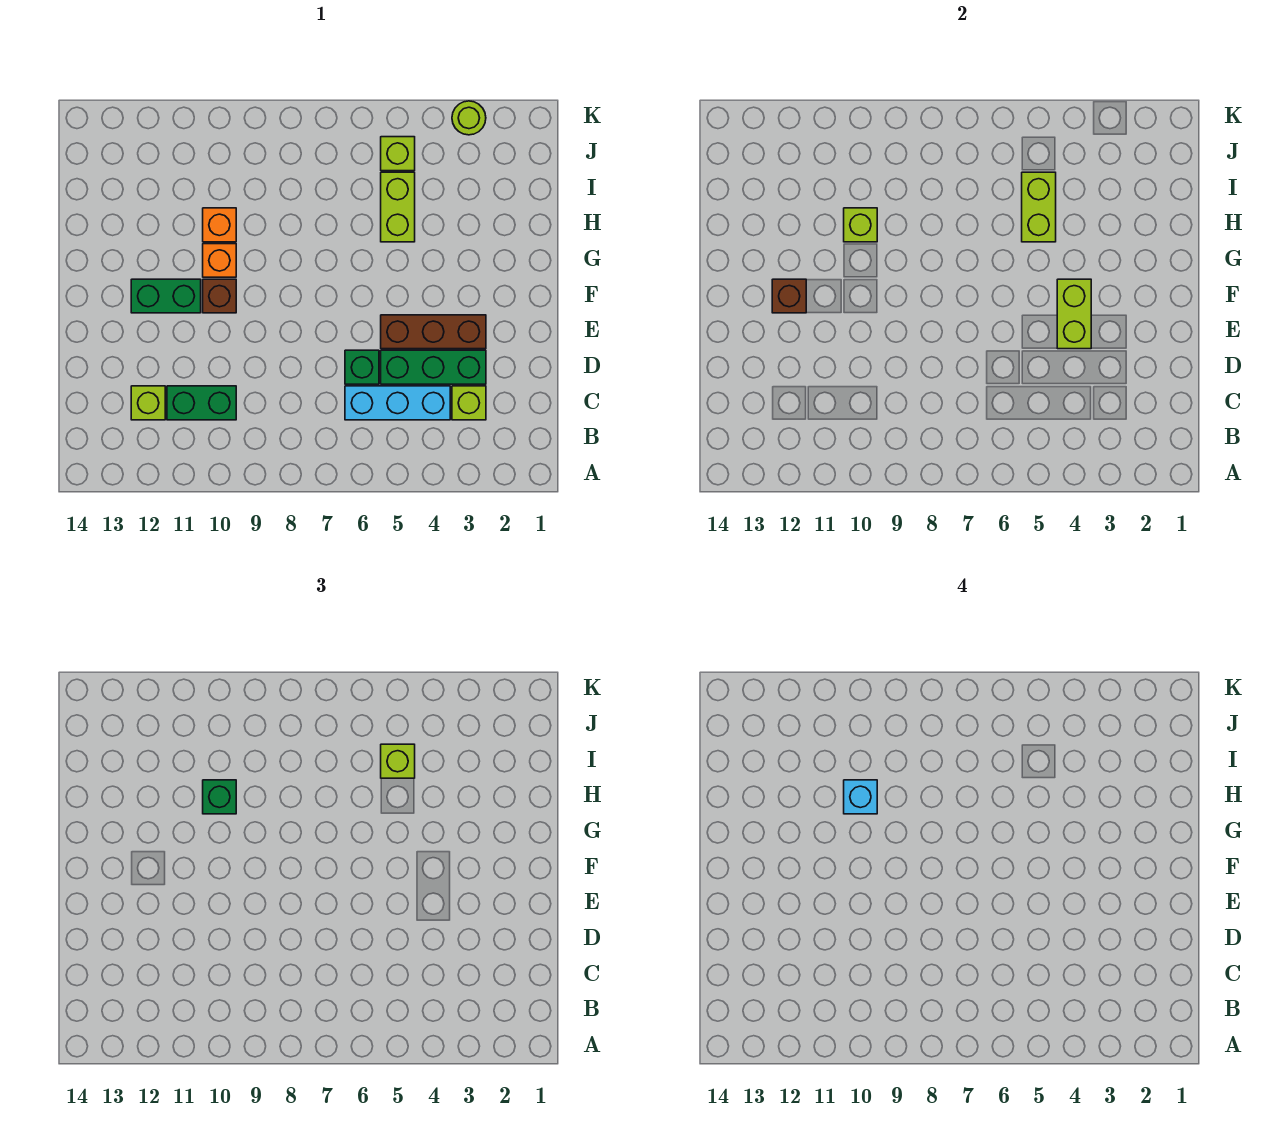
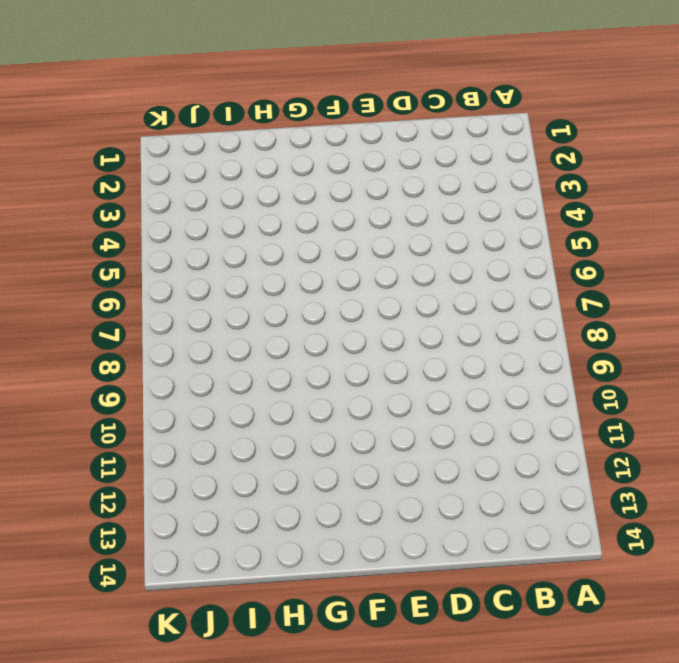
none -> lime brick C3 level 1
none -> cyan brick C4:C6 level 1
none -> green brick C10:C11 level 1

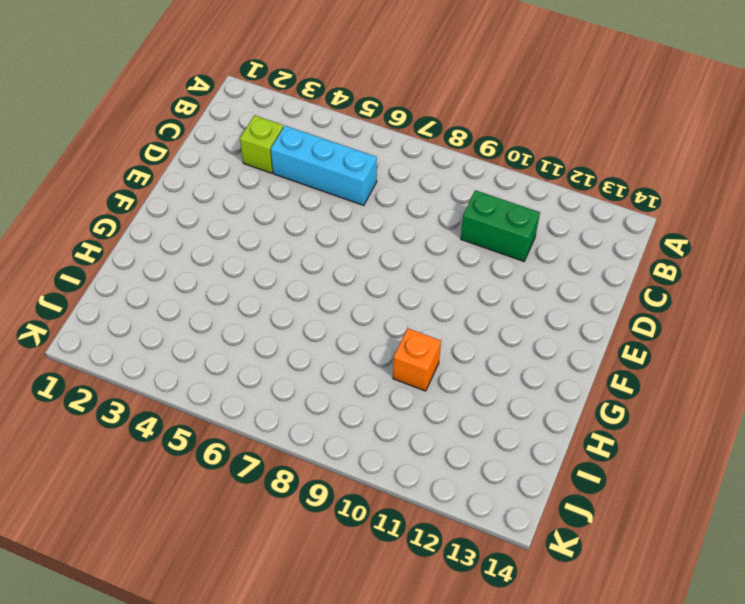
none -> lime brick C12 level 1
none -> green brick D3:D5 level 1
none -> green brick D6 level 1

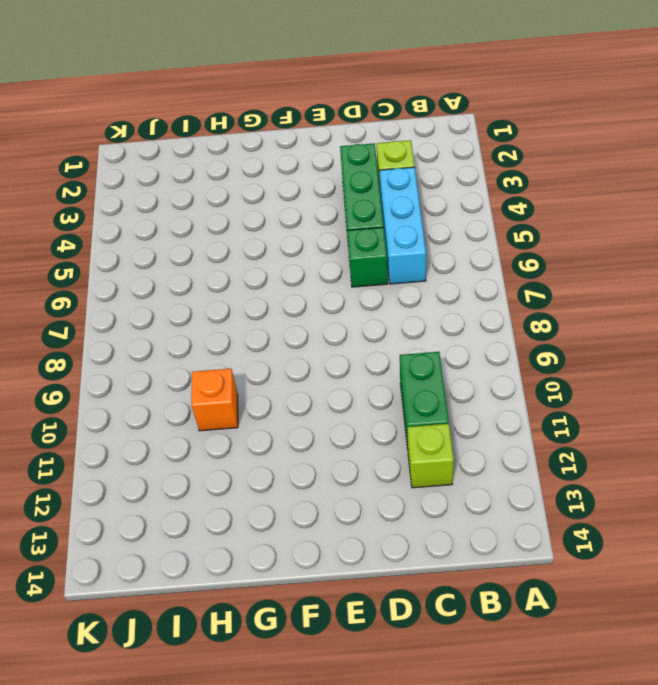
none -> brown brick E3:E5 level 1
none -> brown brick F10 level 1
none -> green brick F11:F12 level 1

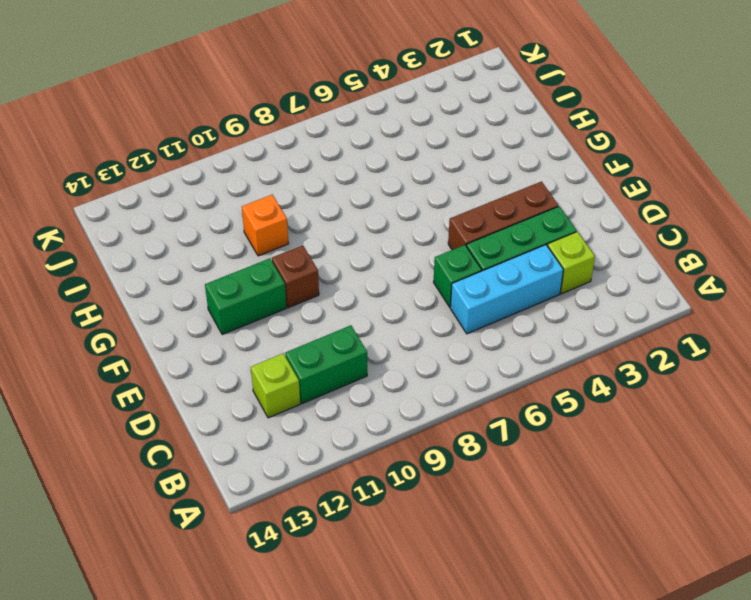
none -> orange brick G10 level 1
none -> lime brick H5:I5 level 1
none -> lime brick J5 level 1

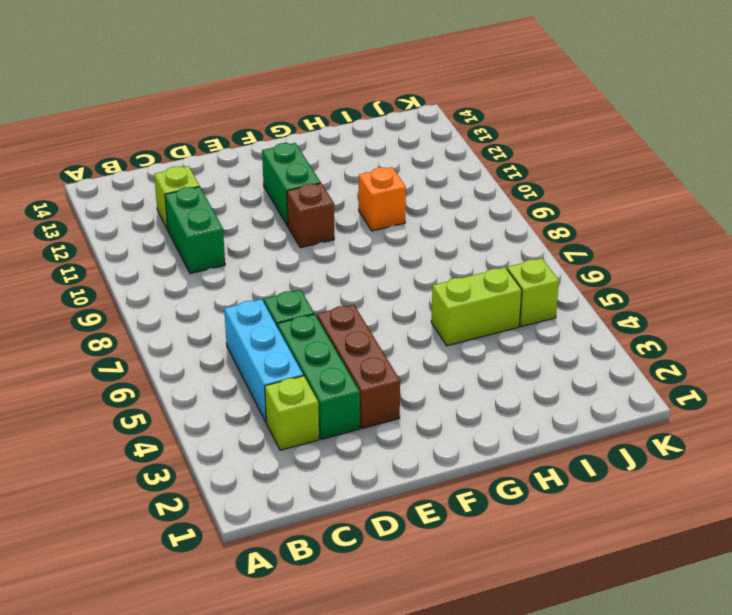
none -> orange brick G10 level 1
none -> lime round brick K3 level 1
none -> lime brick E4:F4 level 2

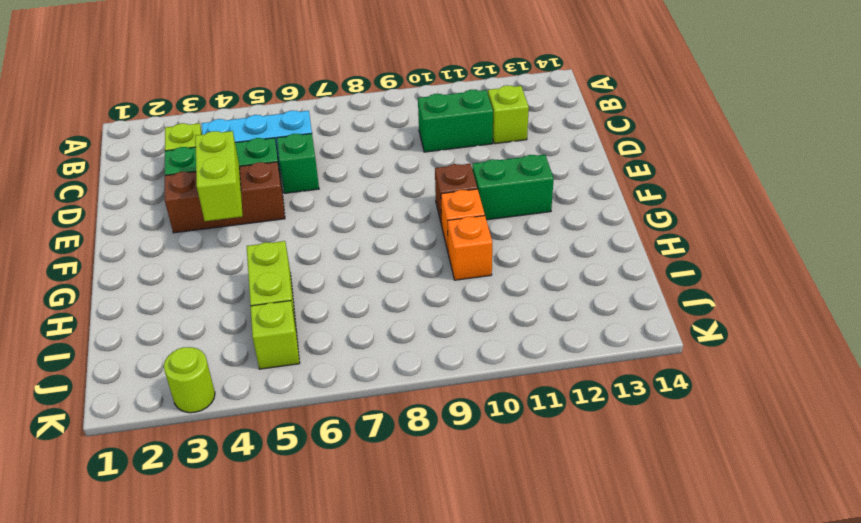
none -> brown brick F12 level 2
none -> lime brick H5:I5 level 2
none -> lime brick H10 level 2

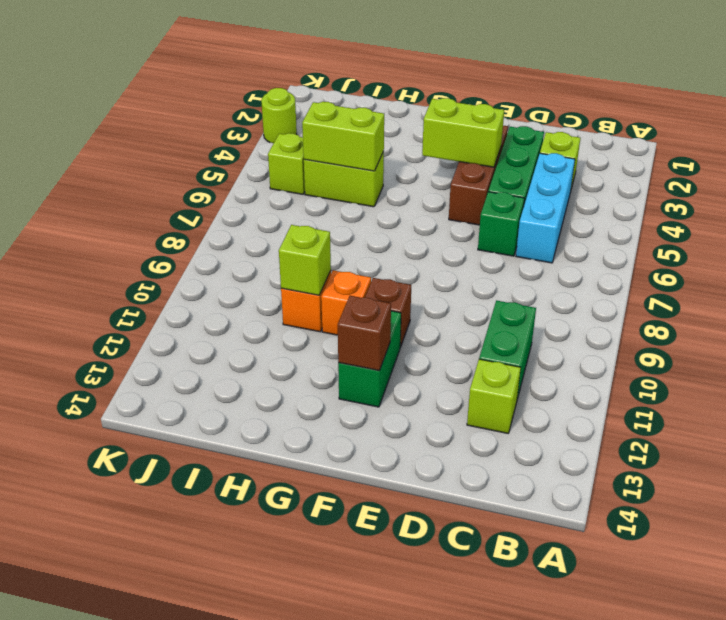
none -> green brick H10 level 3
none -> lime brick I5 level 3
none -> cyan brick H10 level 4

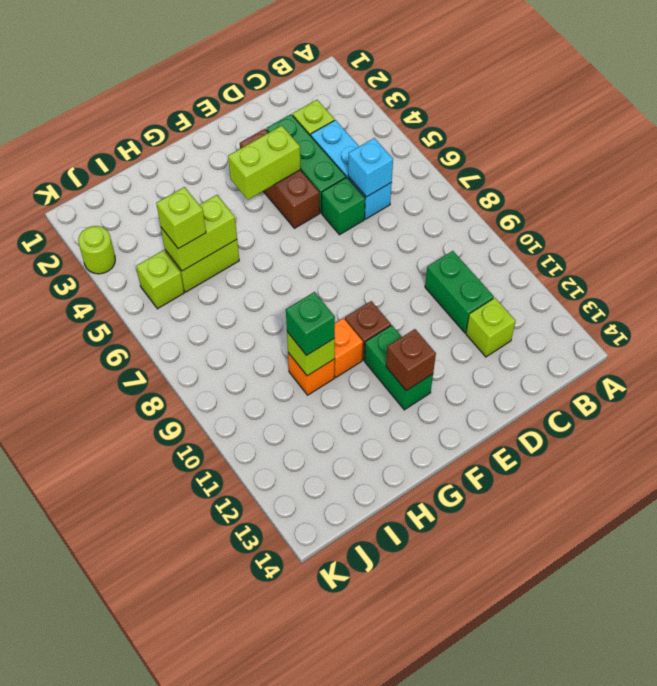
cyan brick C6 level 2 -> cyan brick H10 level 4

